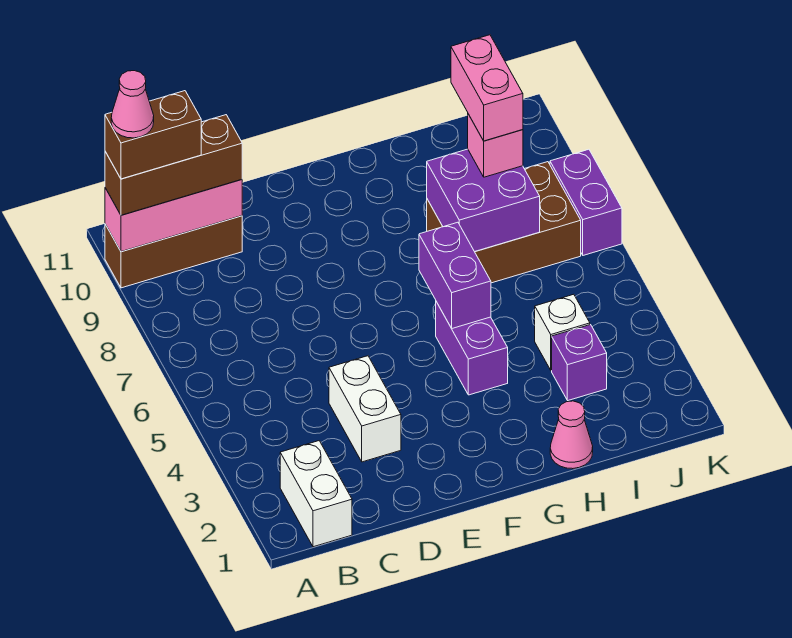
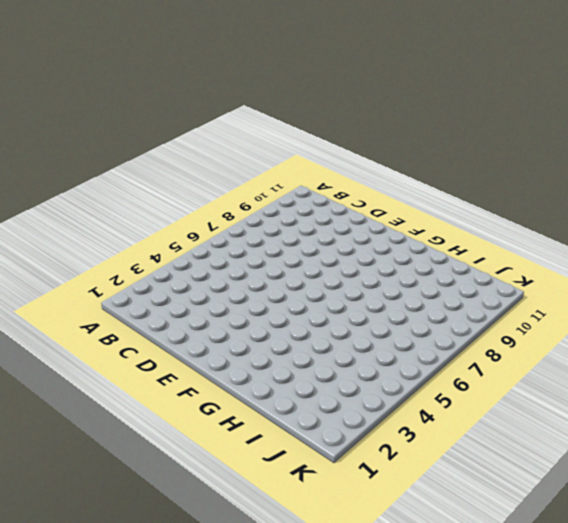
none -> brown brick A10:C10 level 1
none -> white brick B1:B2 level 1
none -> white brick D3:D4 level 1

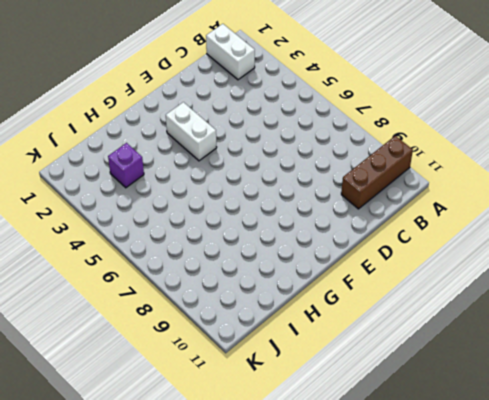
white brick F3:F4 level 1 -> white brick D3:D4 level 1
none -> purple brick G4:G5 level 1
none -> pink cone H1 level 1
none -> brown brick H7:J8 level 1

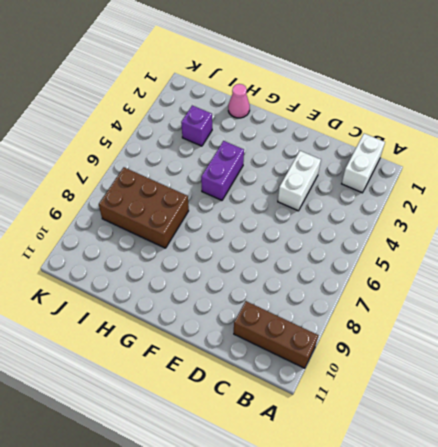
none -> white brick I4 level 1
none -> purple brick K7:K8 level 1
none -> pink brick A10:C10 level 2

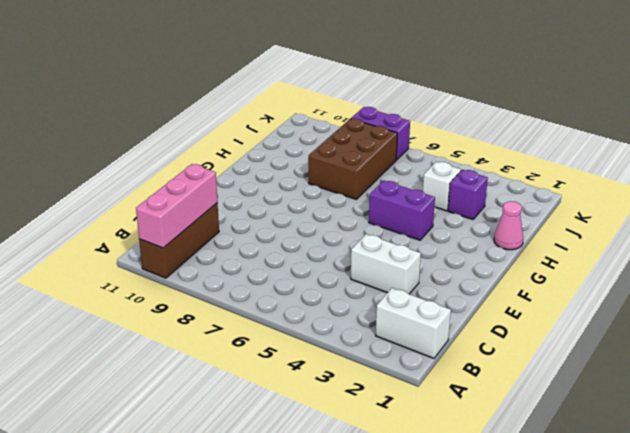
none -> purple brick G5:G6 level 2
none -> purple brick H7:I8 level 2
none -> brown brick A10:C10 level 3

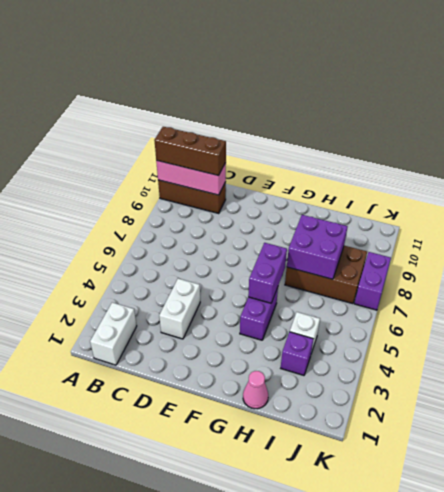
none -> pink brick I8 level 3
none -> brown brick A10:B10 level 4
none -> pink brick I8:I9 level 4

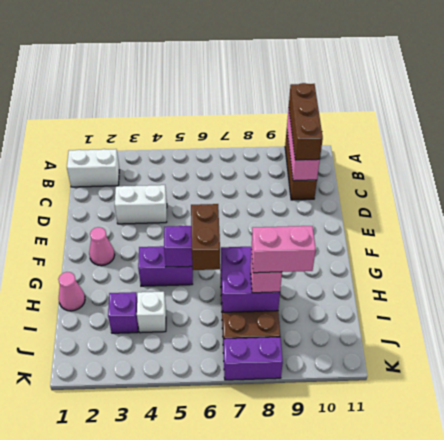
pink cone F2 level 1 -> pink cone A10 level 5
brown brick G6:H6 level 3 -> brown brick A10:B10 level 4

